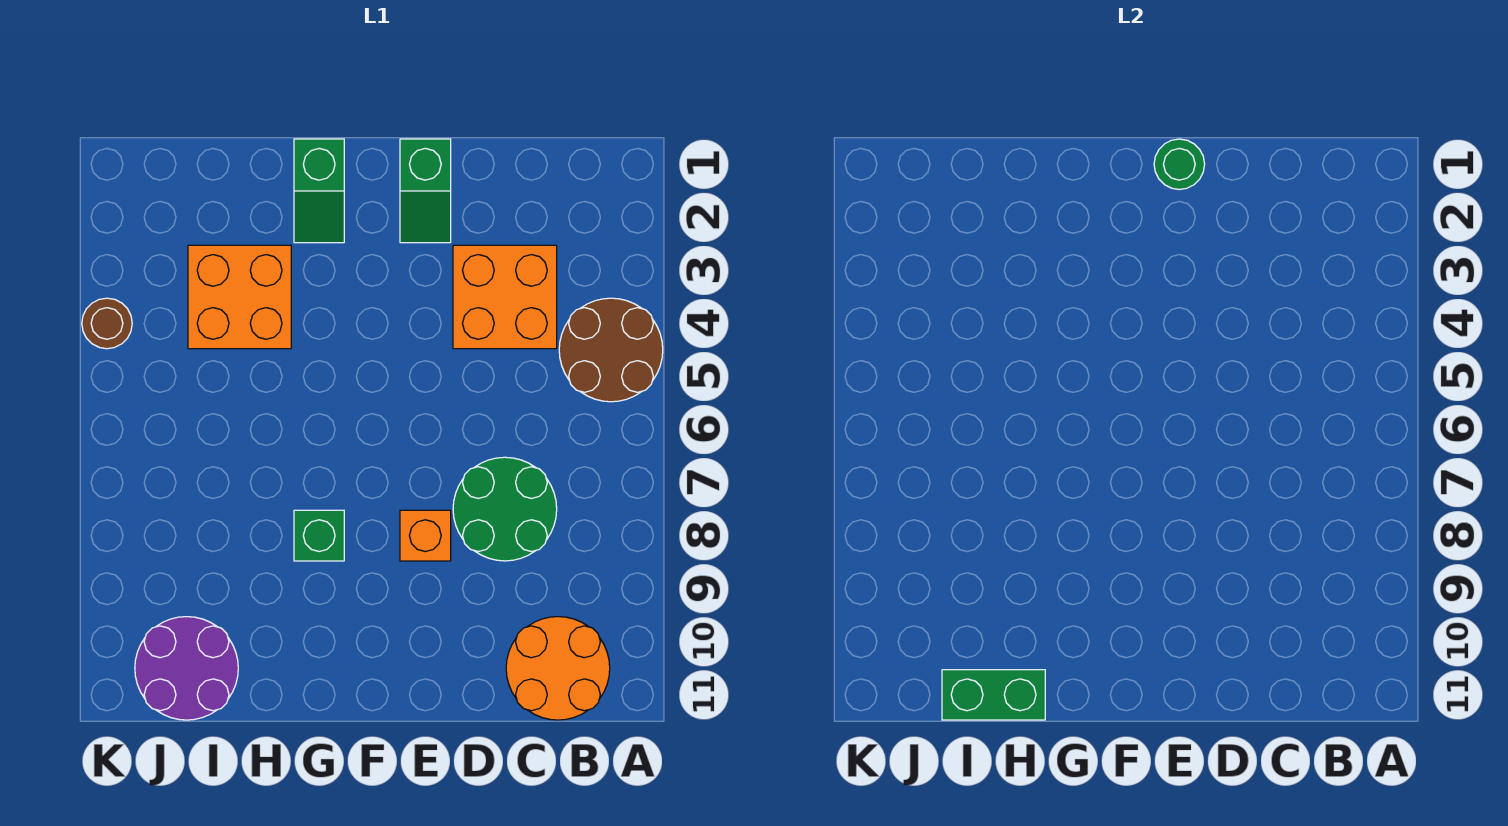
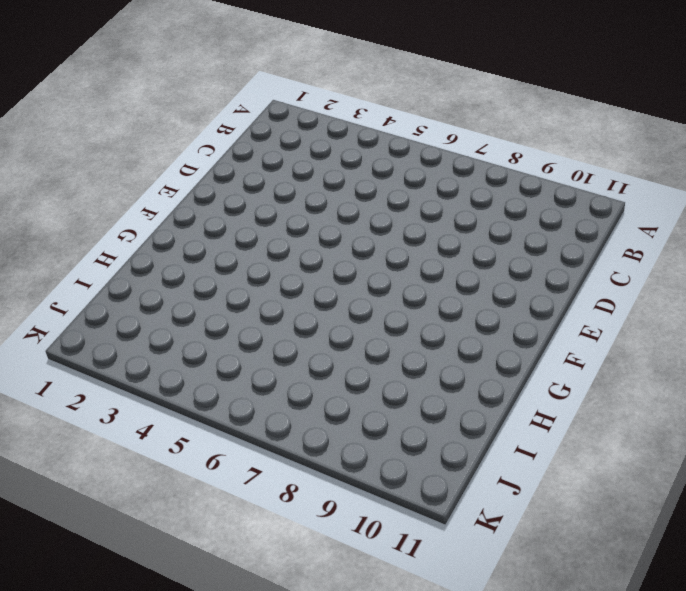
none -> brown round brick A4:B5 level 1
none -> orange round brick B10:C11 level 1
none -> orange brick C3:D4 level 1

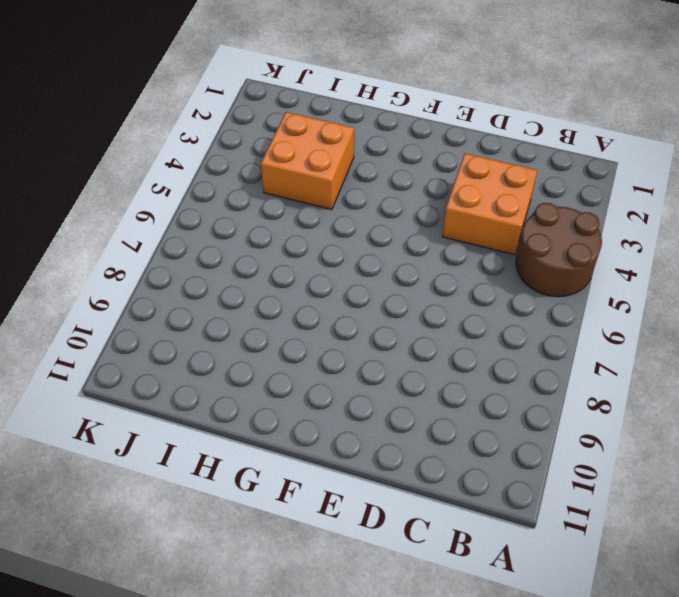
none -> orange round brick B10:C11 level 1
none -> green round brick C7:D8 level 1
none -> green slope E1:E2 level 1 top 1

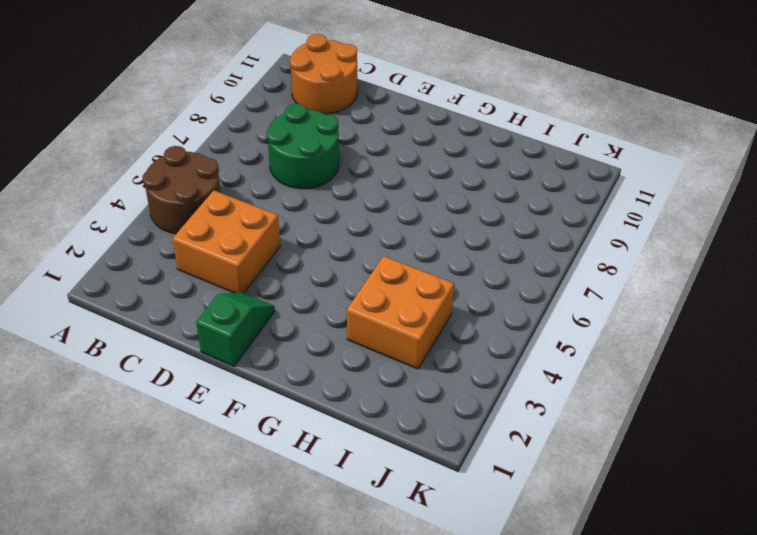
none -> orange brick E8 level 1
none -> green slope G1:G2 level 1 top 1
none -> green brick G8 level 1

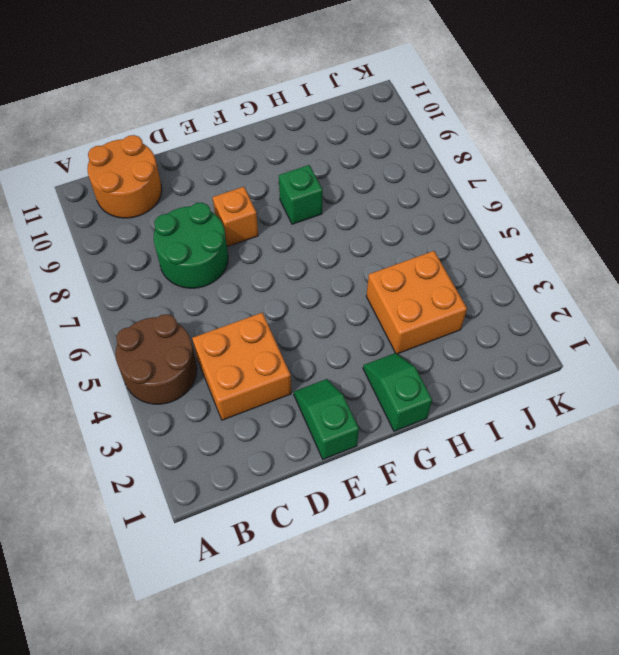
none -> purple round brick I10:J11 level 1
none -> brown round brick K4 level 1
none -> green round brick E1 level 2

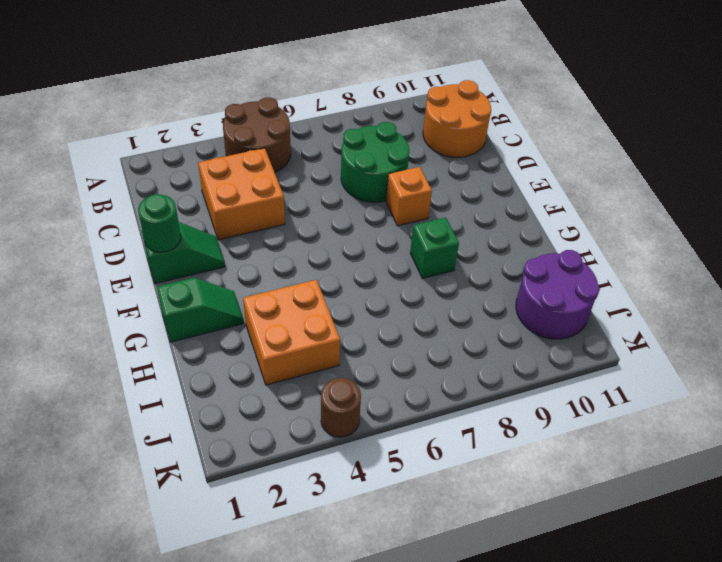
none -> green brick H11:I11 level 2

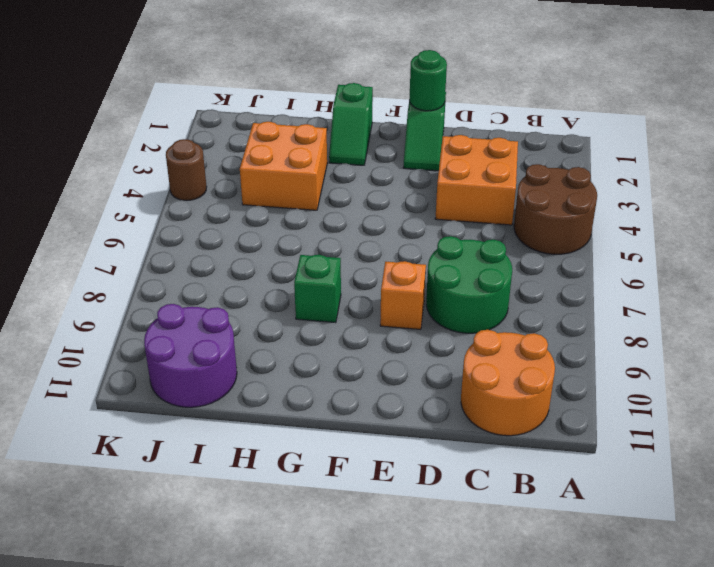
none -> green brick H11:I11 level 2

